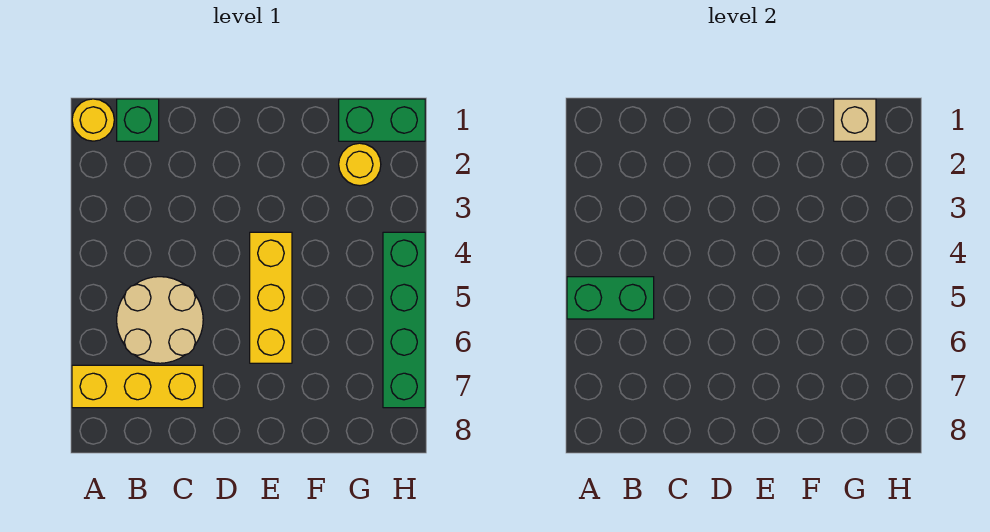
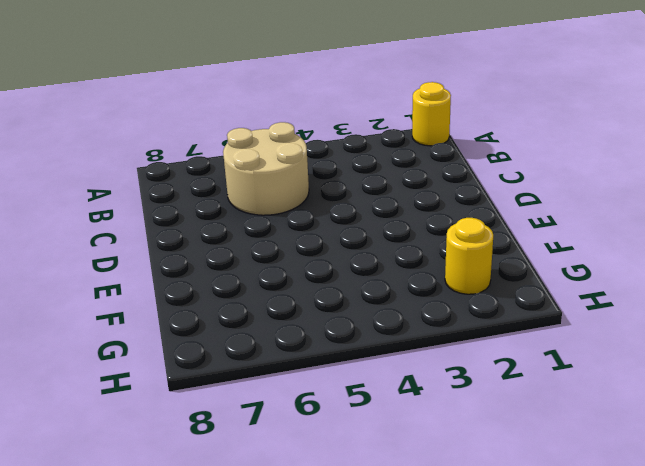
none -> yellow brick A7:C7 level 1
none -> green brick B1 level 1

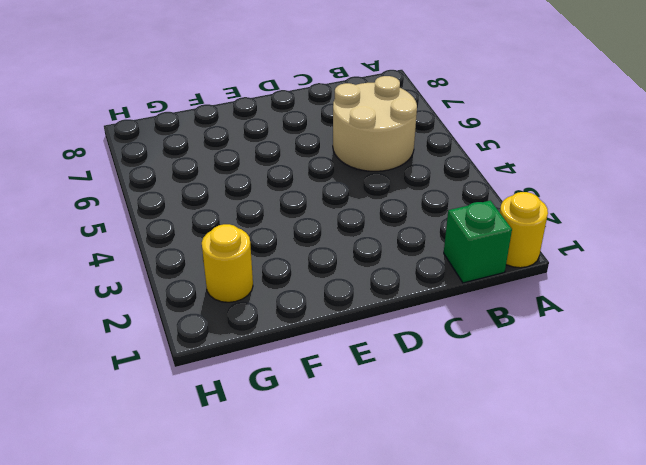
none -> yellow brick A7:C7 level 1
none -> yellow brick E4:E6 level 1

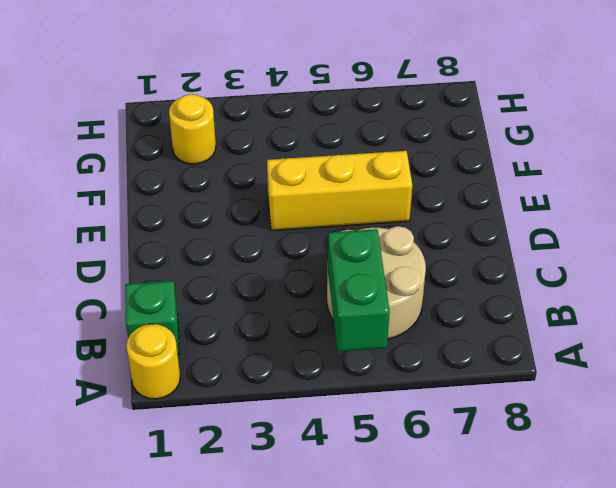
none -> yellow brick A7:C7 level 1
none -> green brick G1:H1 level 1

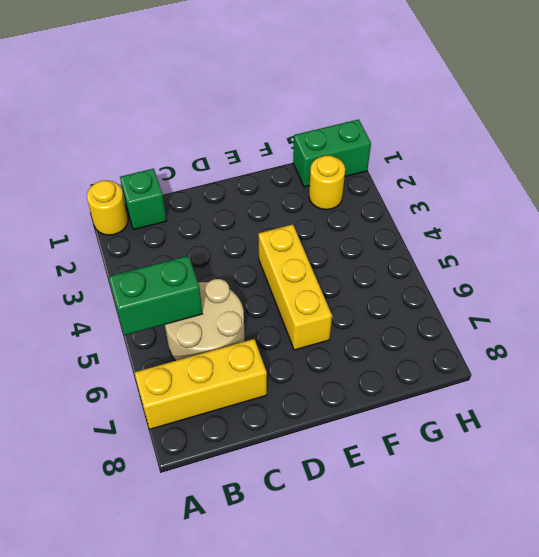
none -> green brick H4:H7 level 1
none -> tan brick G1 level 2

